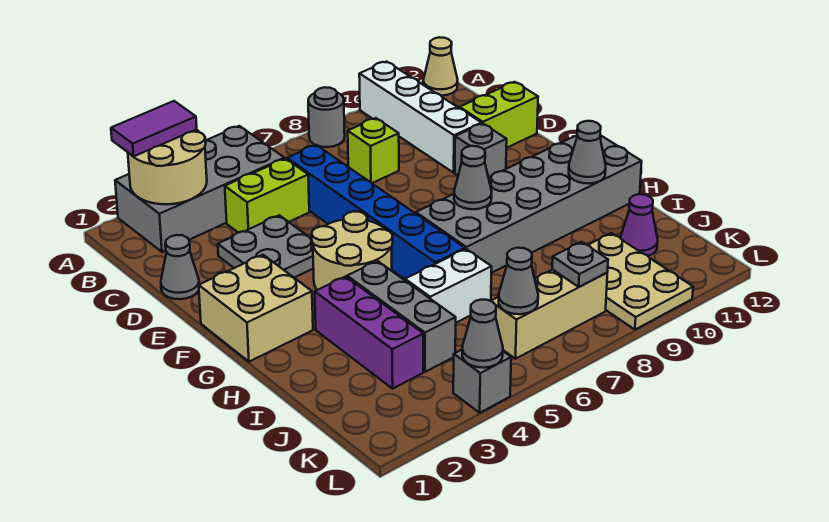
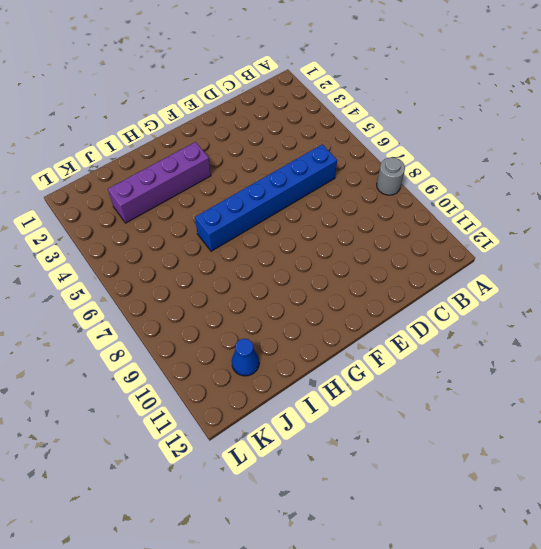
purple brick G3:J3 level 1 -> purple brick H3:J3 level 1
blue cone J11 level 1 -> purple cone J11 level 1
none -> grey brick A2:B5 level 1
none -> white brick A10:D10 level 1
none -> tan cone A12 level 1

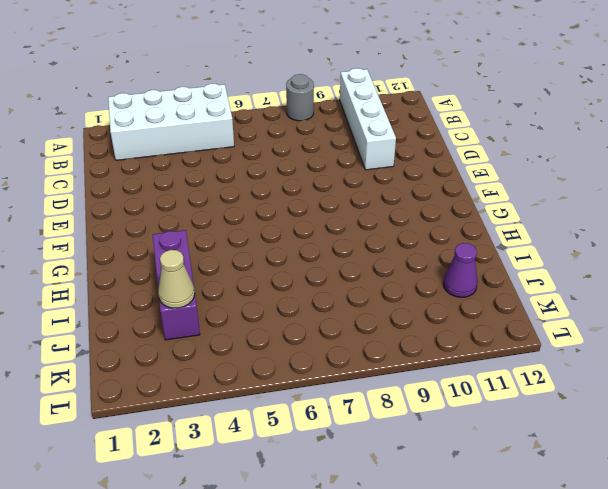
white brick A2:B5 level 1 -> grey brick A2:B5 level 1
tan cone J3 level 2 -> tan cone A12 level 1
none -> lime brick C4:C5 level 1
none -> blue brick C6:H6 level 1
none -> lime brick C8 level 1

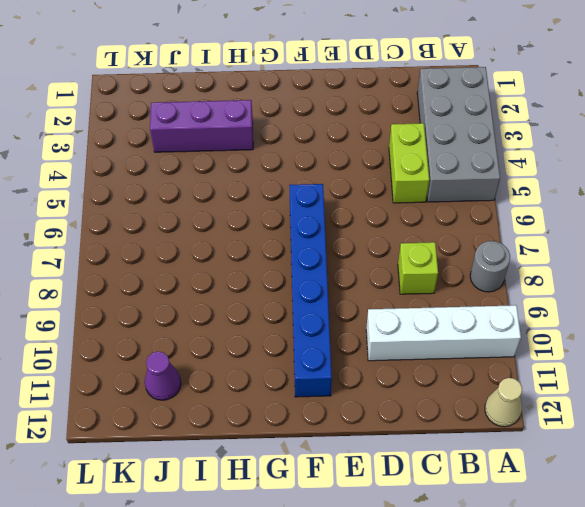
blue brick F6:F11 level 1 -> blue brick C6:H6 level 1
none -> grey cone D1 level 1
none -> grey plate D3:E4 level 1
none -> lime brick D11:D12 level 1

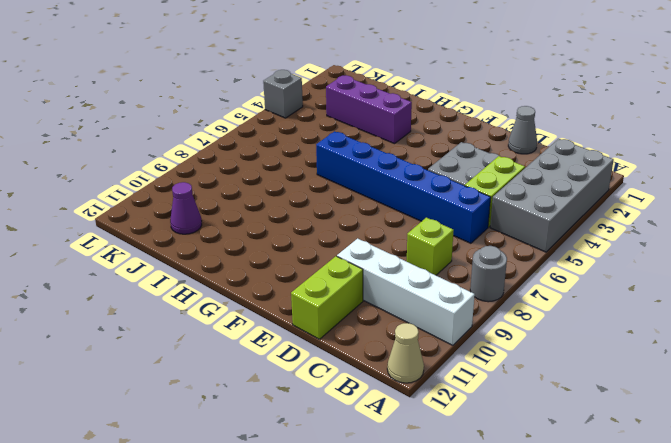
none -> grey brick E10 level 1
none -> tan brick F1:G2 level 1
none -> tan round brick F4:G5 level 1

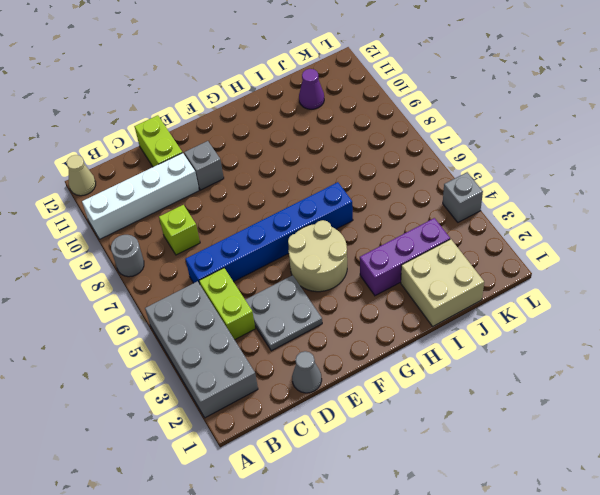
tan brick I1:J2 level 1 -> tan brick F1:G2 level 1
none -> grey brick G7:H12 level 1
none -> grey brick H4:J4 level 1
none -> white brick I5:I6 level 1

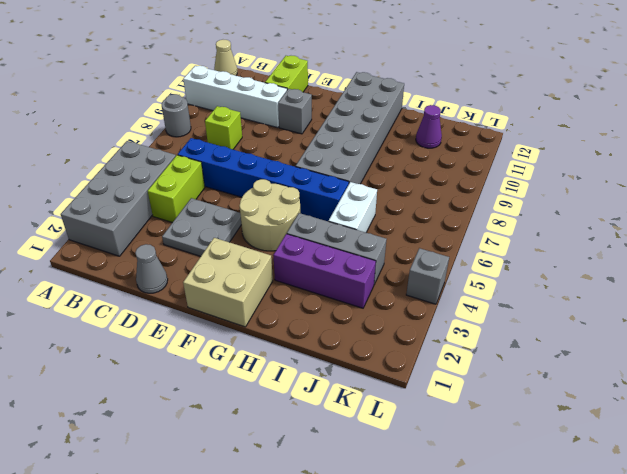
none -> tan plate J9:L10 level 1
none -> tan brick K6:K8 level 1
none -> tan round brick A2:B3 level 2

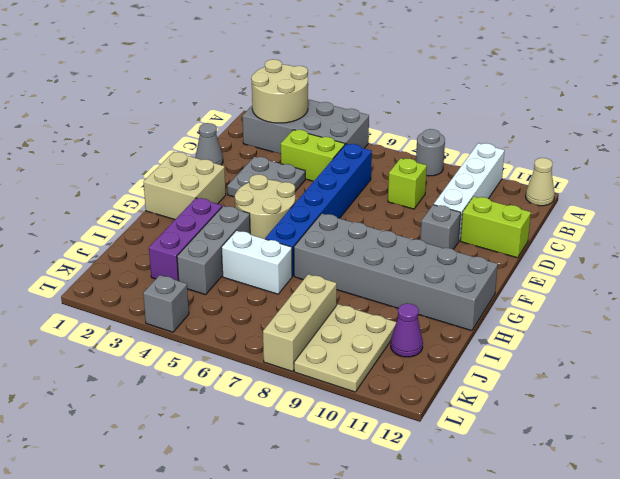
tan brick J8:L8 level 1 -> tan brick K6:K8 level 1
none -> grey cone G8 level 2
none -> grey cone H11 level 2
none -> grey cone K6 level 2

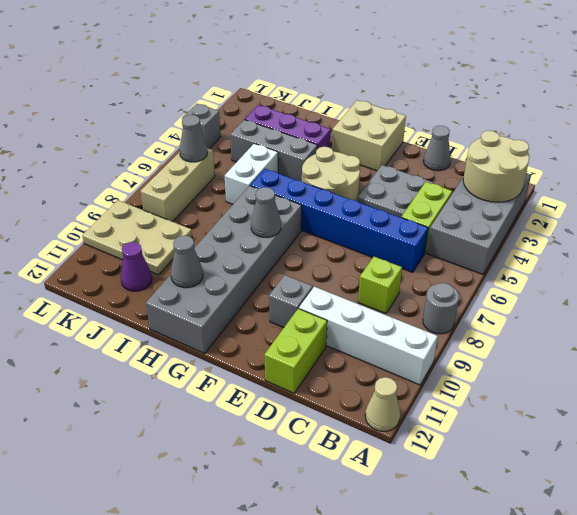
none -> grey plate K8 level 2
none -> grey cone L4 level 2
none -> purple tile A2:A3 level 3

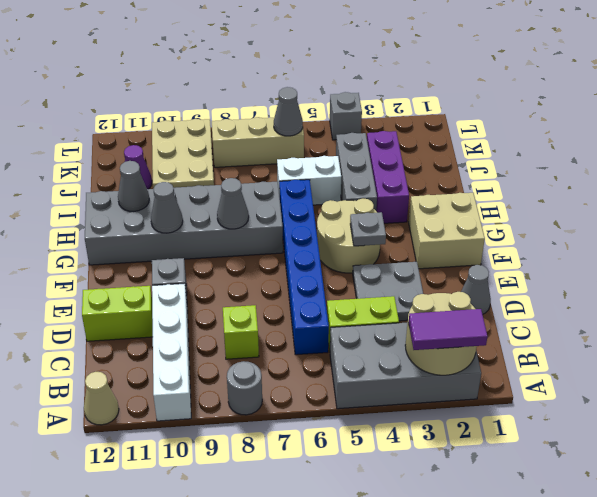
grey plate F4 level 2 -> grey plate K8 level 2
grey cone G10 level 2 -> grey cone L4 level 2

